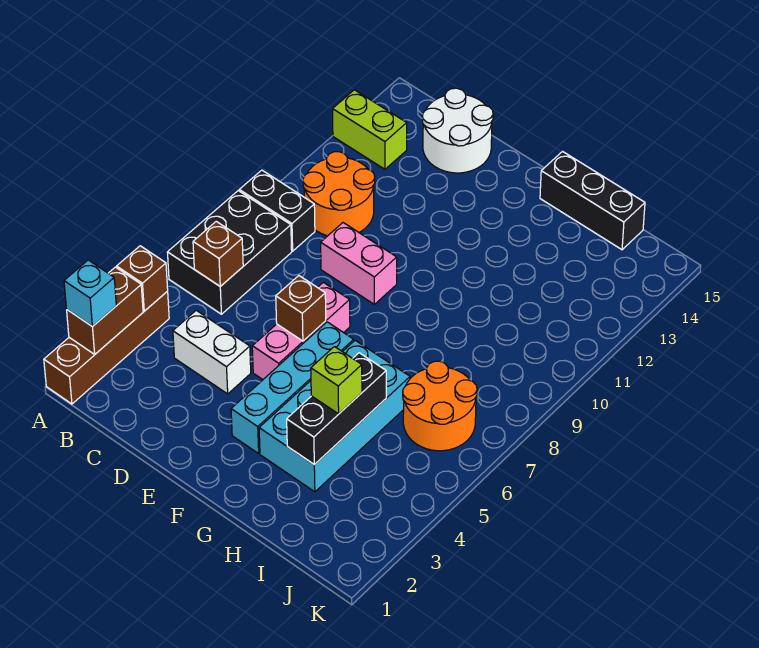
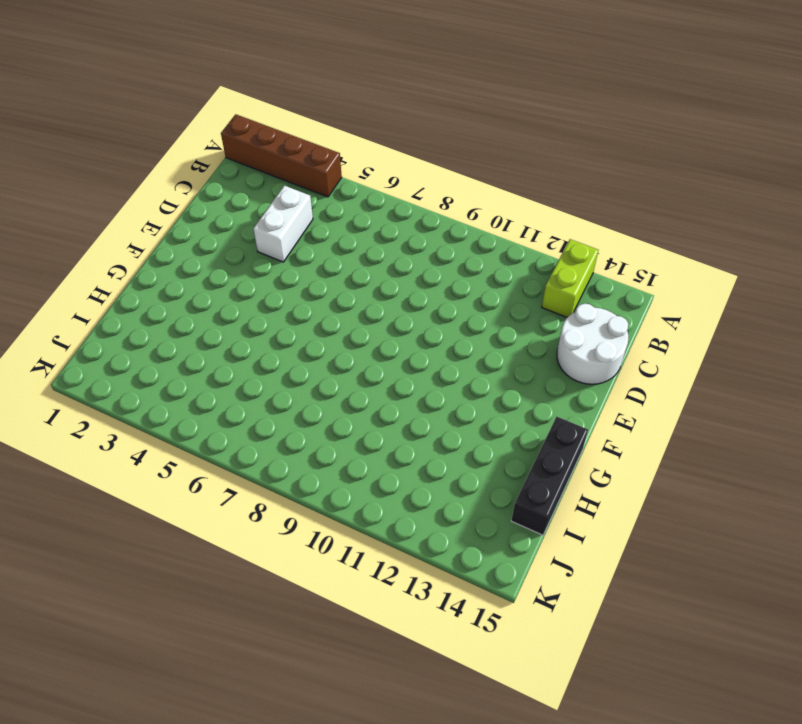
none -> black brick A6:B8 level 1
none -> black brick A9:B9 level 1
none -> orange round brick B10:C11 level 1

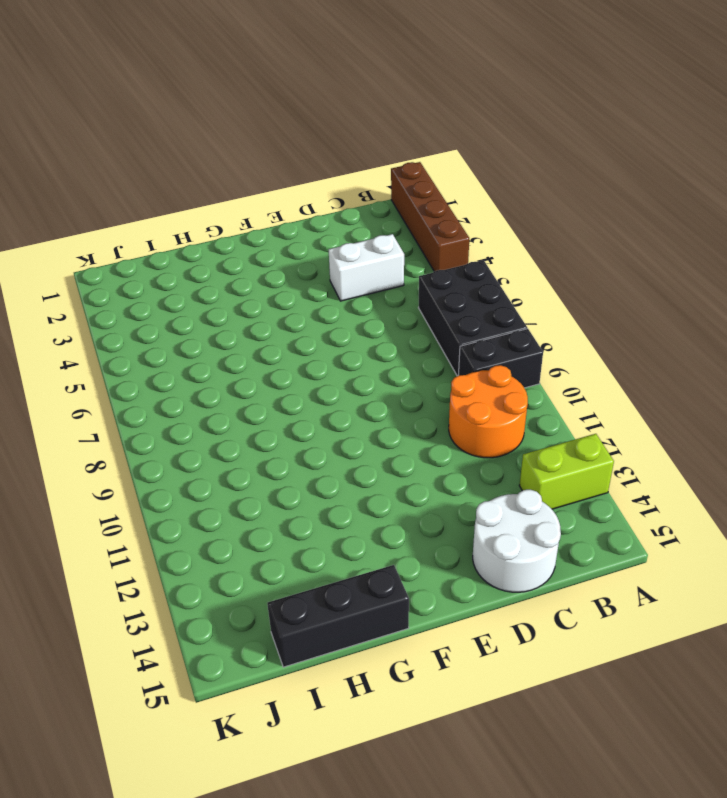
none -> pink brick D9:E9 level 1
none -> pink brick E5:E7 level 1
none -> cyan brick F3:F6 level 1

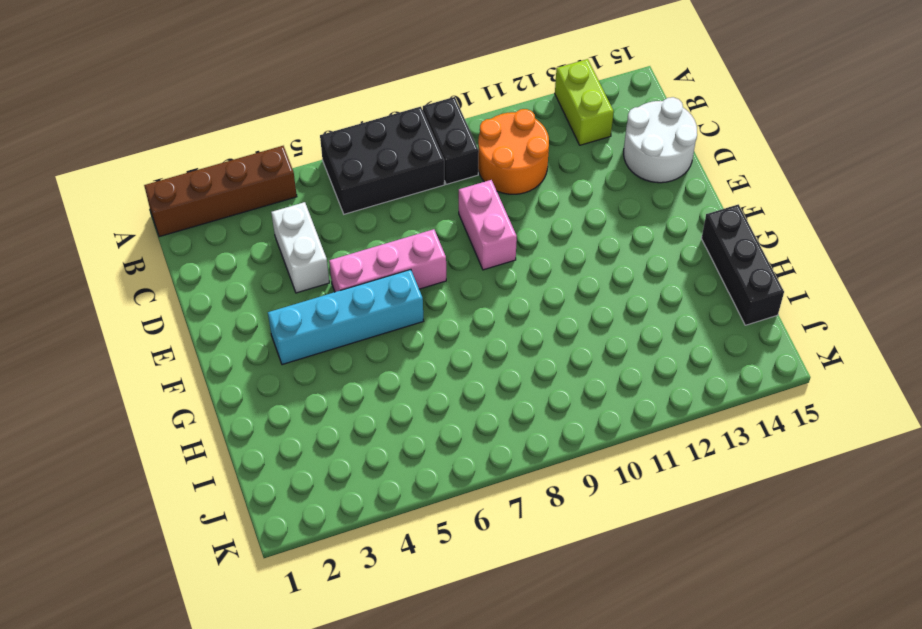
none -> cyan brick G3:H6 level 1
none -> orange round brick I6:J7 level 1
none -> brown brick A2:A3 level 2

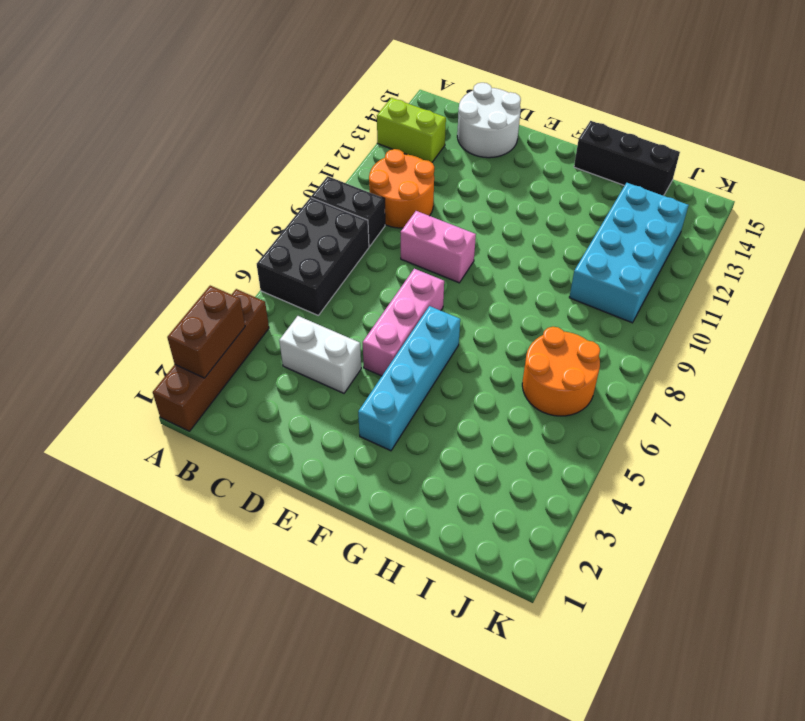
cyan brick I10:J13 level 1 -> cyan brick G3:H6 level 1
none -> brown brick A4 level 2
none -> brown brick B6 level 2
none -> brown brick E6 level 2

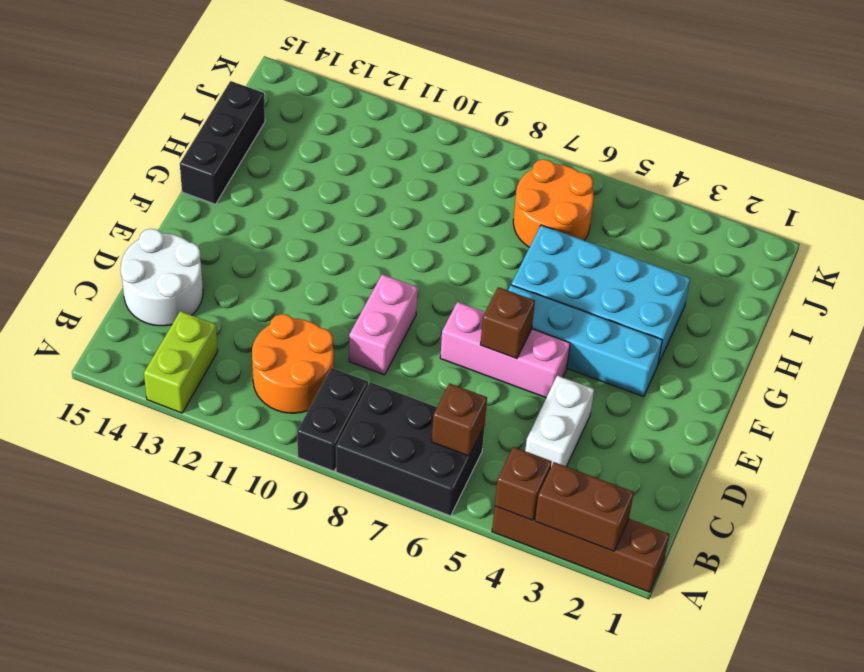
none -> black brick H3:H5 level 2
none -> cyan brick A2 level 3
none -> lime brick H4 level 3

